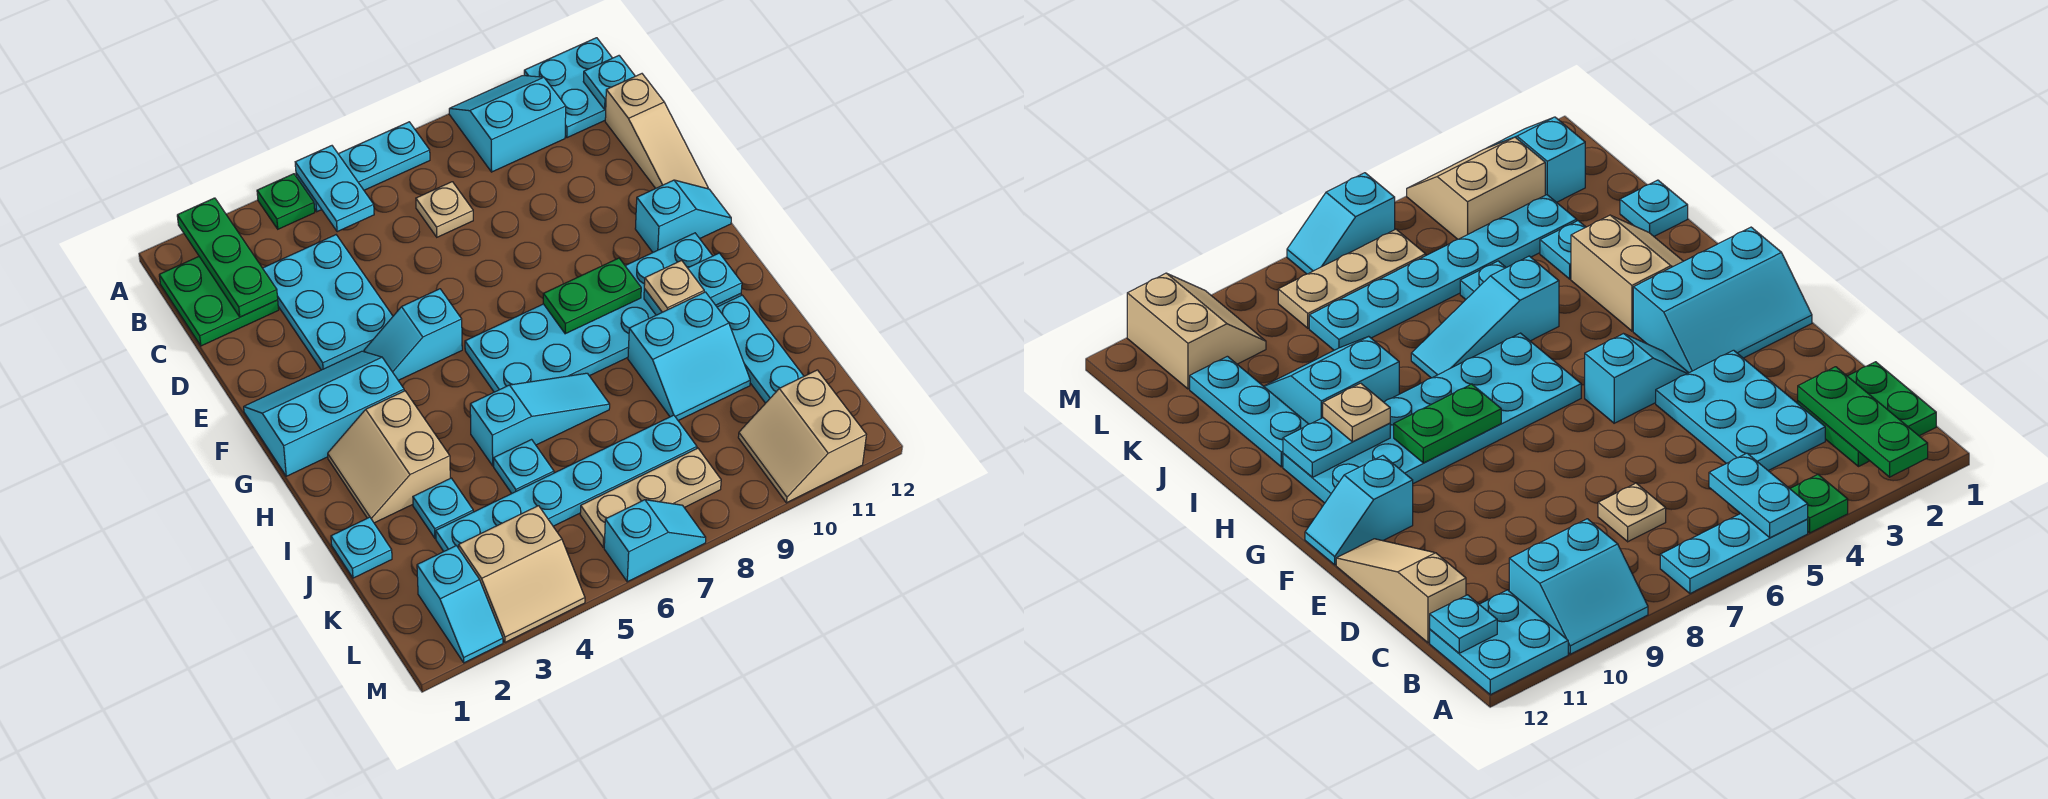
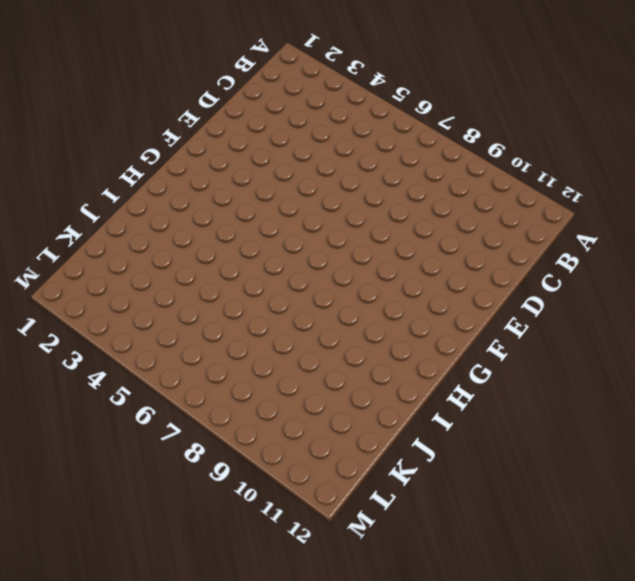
none -> green plate A4 level 1
none -> cyan plate A5:A7 level 1
none -> cyan slope A9:B10 level 1 top B
none -> cyan plate A11:B12 level 1

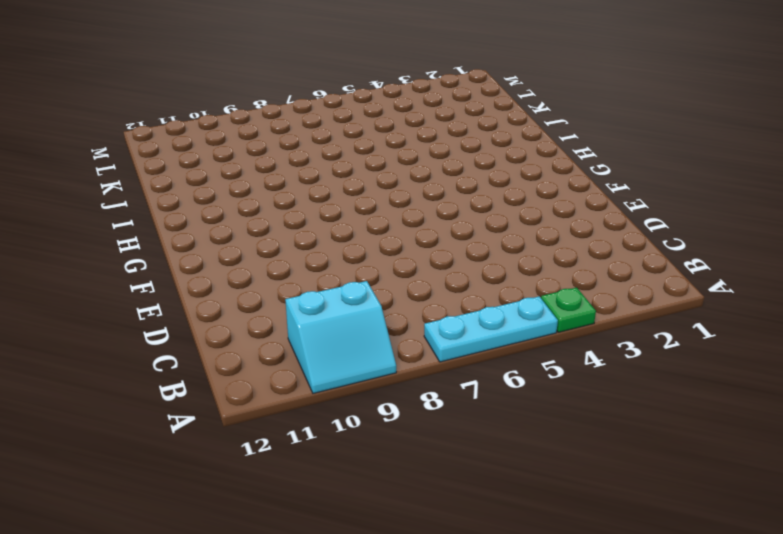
none -> cyan plate A11:B12 level 1
none -> green plate B1:C2 level 1
none -> cyan plate C3:E4 level 1
none -> tan plate C7 level 1

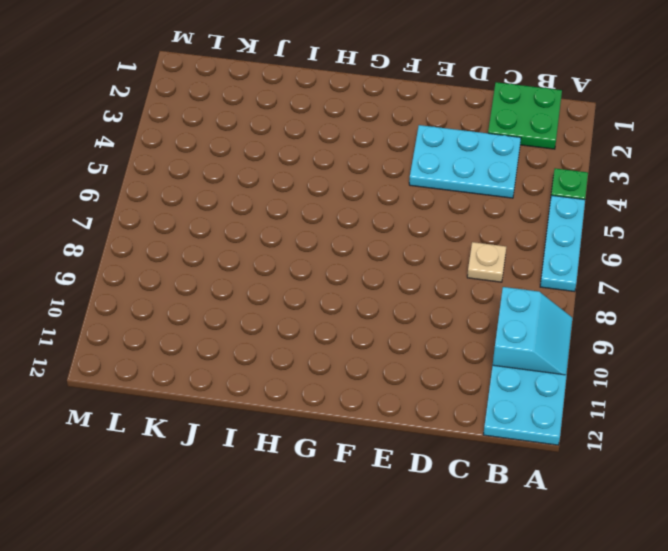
none -> tan slope C12:E12 level 1 top C
none -> cyan slope F1:G3 level 1 top G
none -> cyan slope F4:F5 level 1 top 5
none -> cyan slope F11:F12 level 1 top 11

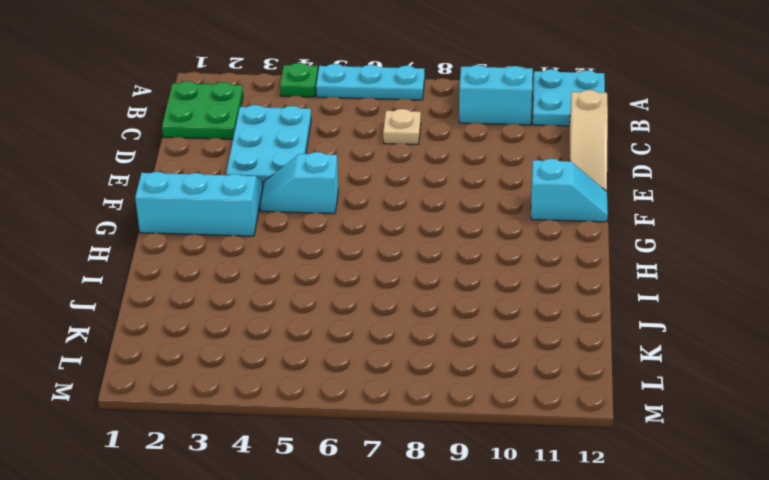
none -> cyan plate G6:H11 level 1
none -> tan slope H2:I3 level 1 top 3
none -> cyan slope I5:I7 level 1 top 5
none -> cyan slope I9:J10 level 1 top I

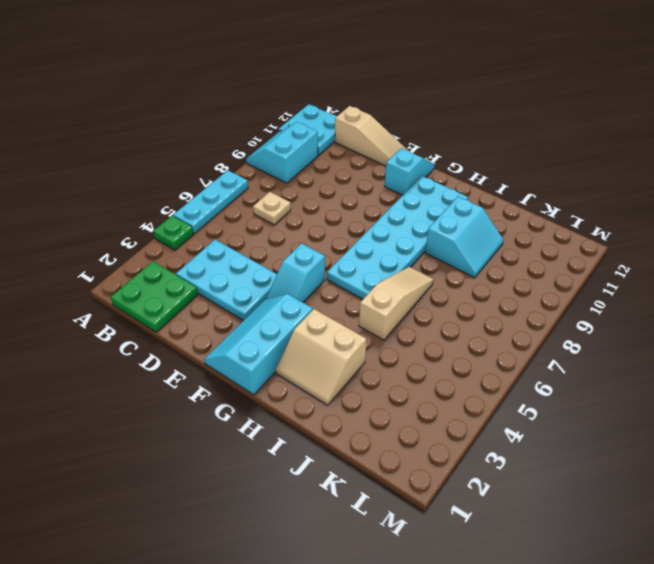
tan slope I5:I7 level 1 top 5 -> cyan slope I5:I7 level 1 top 5
none -> cyan plate I11:K11 level 1
none -> cyan plate J1 level 1
none -> cyan plate J3 level 1
none -> cyan plate J5 level 1

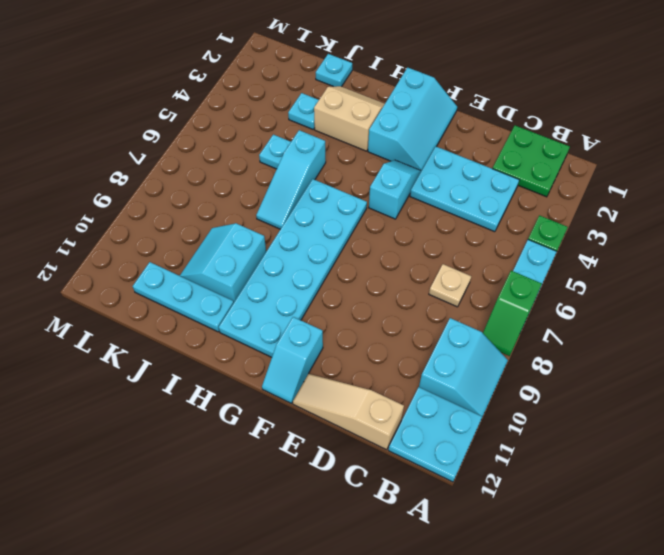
green slope A7:A8 level 2 top 7 -> none
none -> cyan plate K3:K8 level 1
none -> cyan slope L2:M2 level 1 top L
none -> tan slope L3:M4 level 1 top L
none -> tan plate L6:L8 level 1

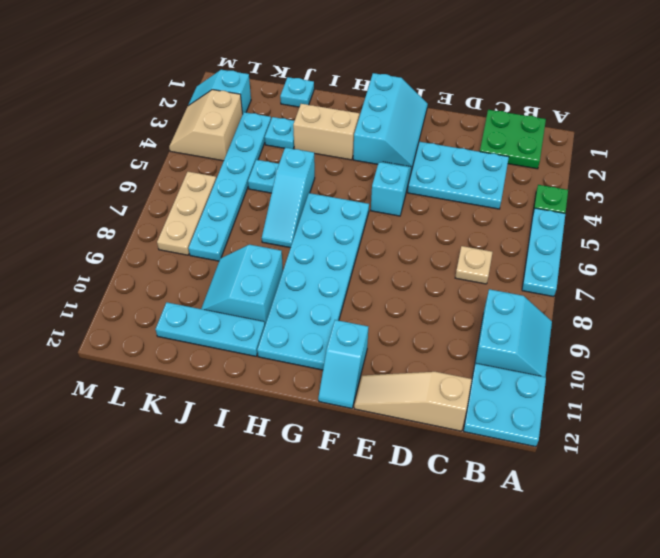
none -> tan slope L10:M11 level 1 top 11
none -> cyan slope M6:M7 level 1 top 6
none -> green plate A2:C2 level 2
none -> cyan plate A5:B5 level 2

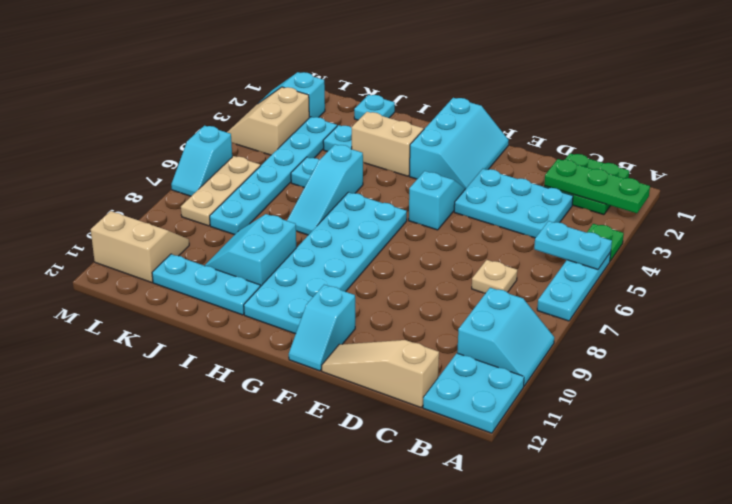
none -> cyan plate B12 level 2
none -> green plate G8:G9 level 2
none -> cyan plate H10:H11 level 2
none -> tan plate H10 level 3

